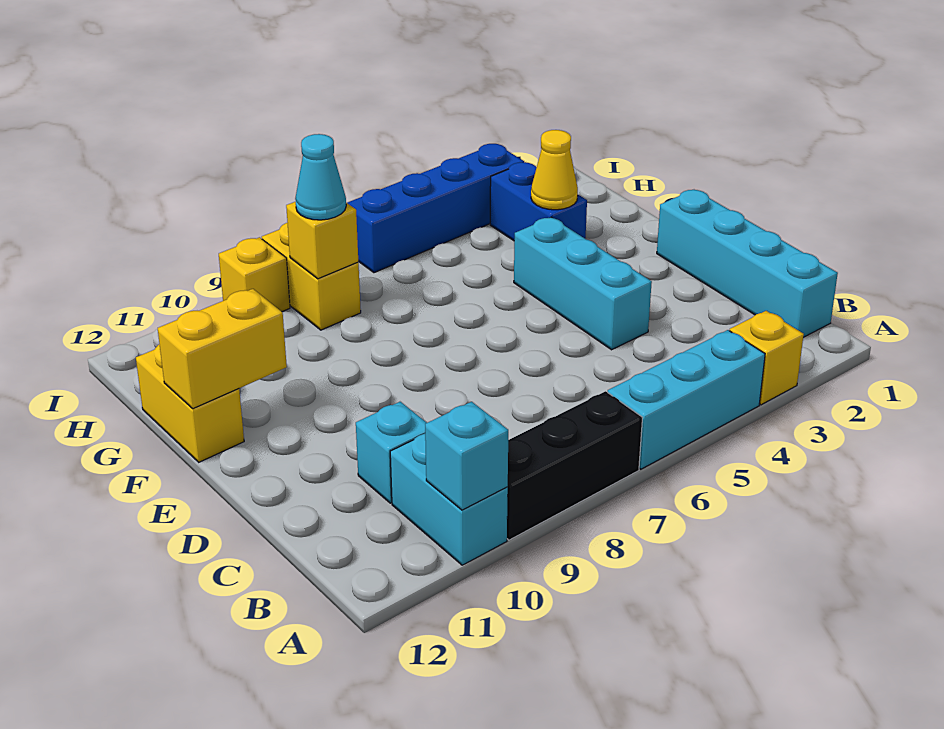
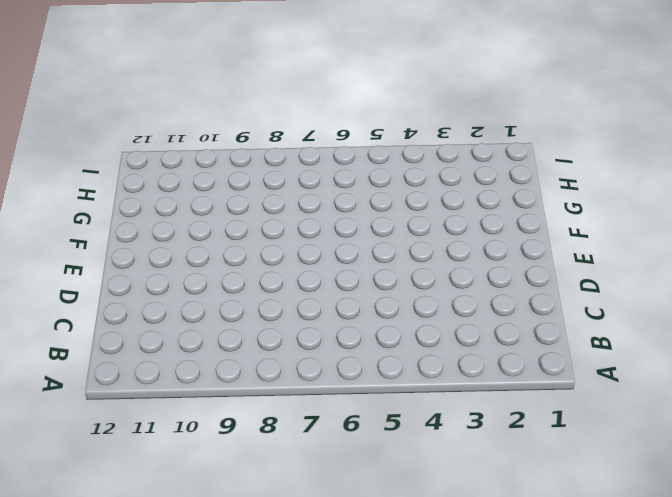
none -> yellow brick A3 level 1
none -> cyan brick A4:A6 level 1
none -> black brick A7:A9 level 1

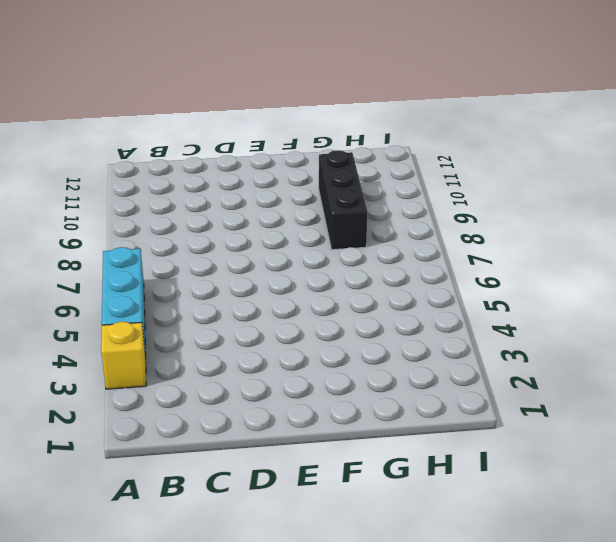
black brick G8:G10 level 1 -> black brick A7:A9 level 1
none -> cyan brick A10:B10 level 1
none -> cyan brick B1:E1 level 1
none -> cyan brick C10 level 1

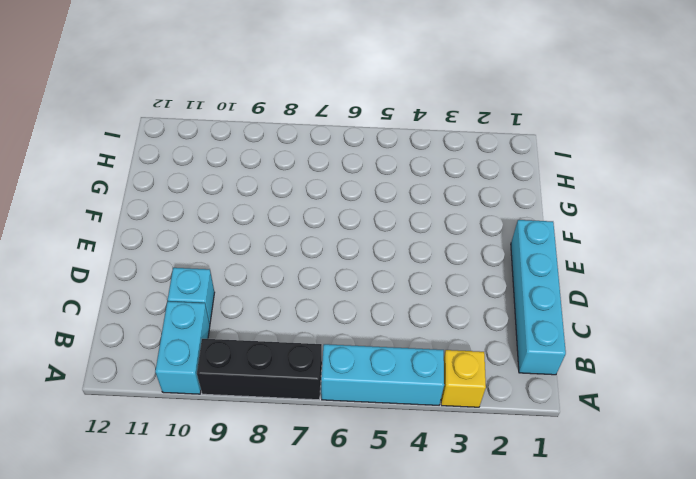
none -> cyan brick D4:F4 level 1
none -> yellow brick F12:G12 level 1
none -> blue brick G3:H3 level 1

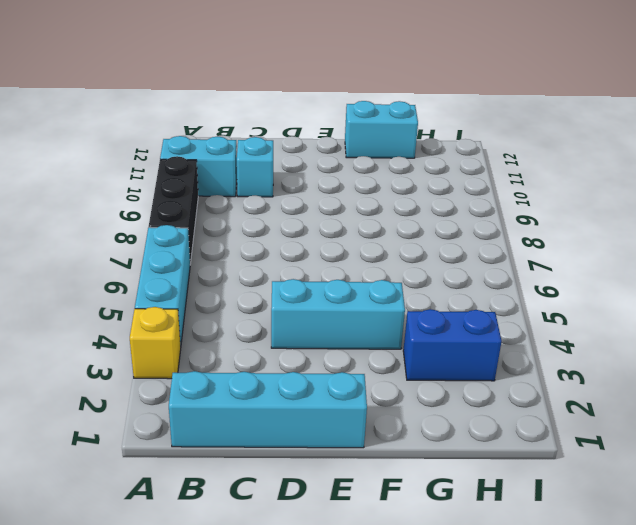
cyan brick F12:G12 level 1 -> yellow brick F12:G12 level 1
none -> yellow brick H8:I8 level 1
none -> blue brick I3:I6 level 1
none -> yellow brick I9 level 1

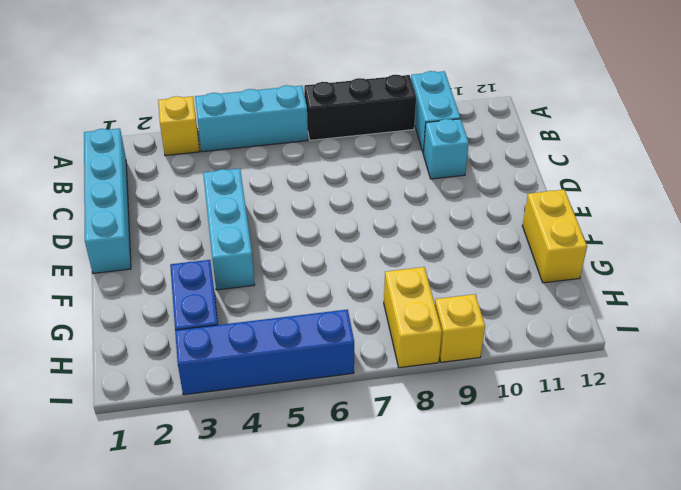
none -> cyan brick A10 level 2
none -> yellow brick F11:F12 level 2
none -> yellow cone G3 level 2

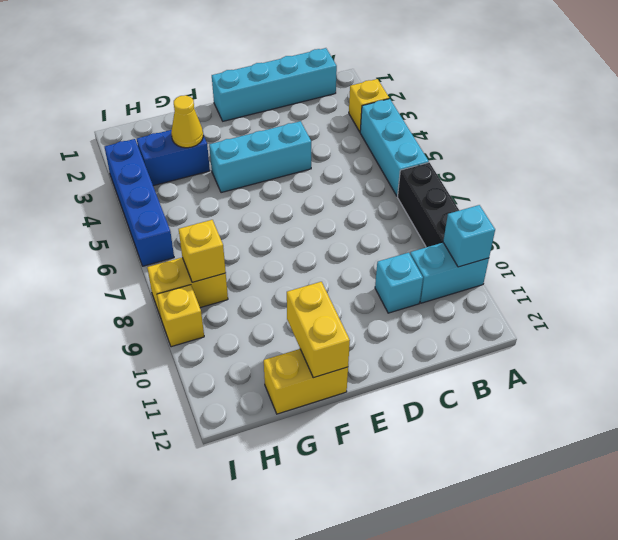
none -> cyan cone H8 level 3

